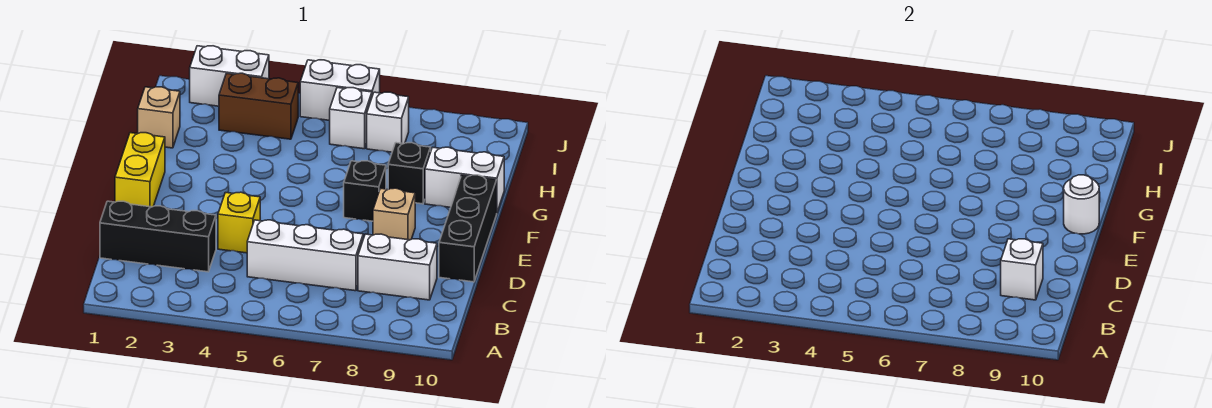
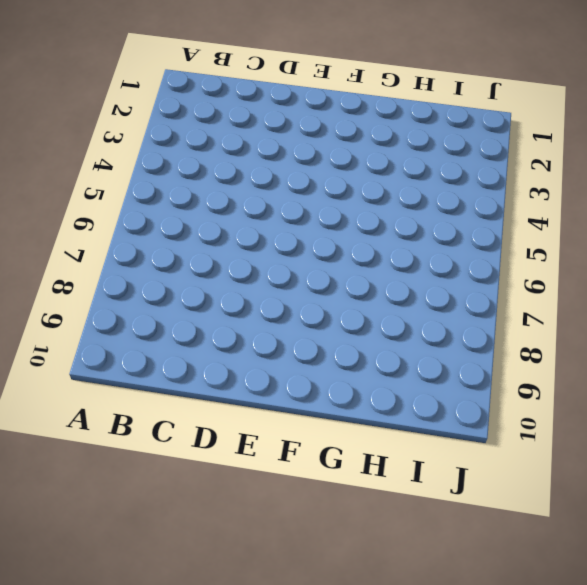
none -> black brick C1:C3 level 1
none -> white brick C5:C7 level 1
none -> white brick C8:C9 level 1

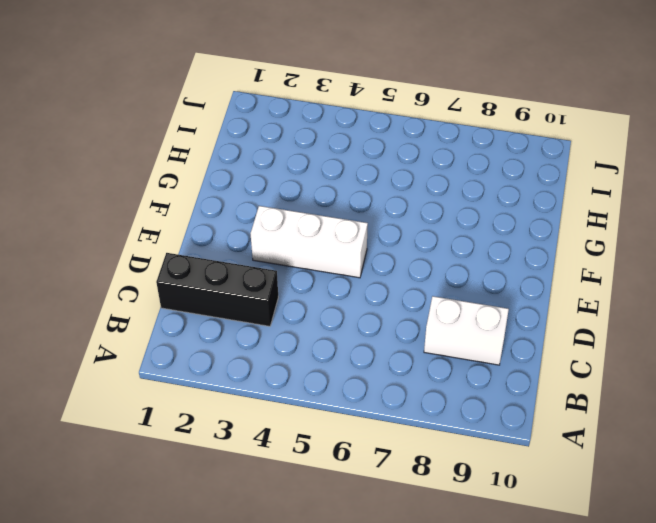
white brick E3:E5 level 1 -> white brick C5:C7 level 1
none -> yellow brick D4 level 1
none -> black brick D10:F10 level 1
none -> yellow brick E1:F1 level 1

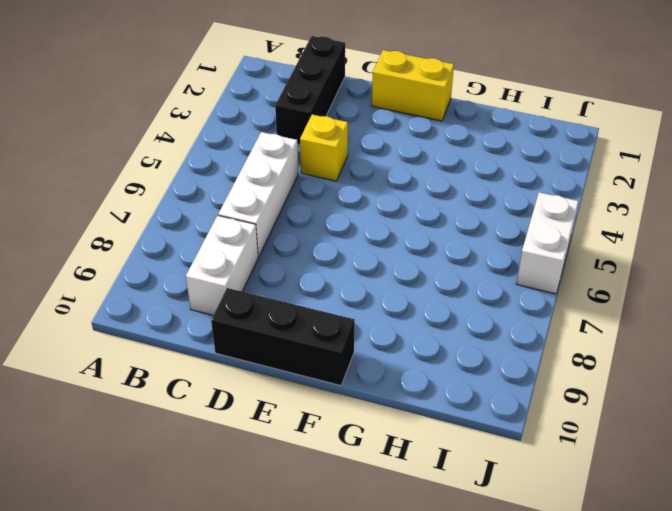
none -> tan brick E8 level 1
none -> black brick F7 level 1
none -> black brick G8 level 1

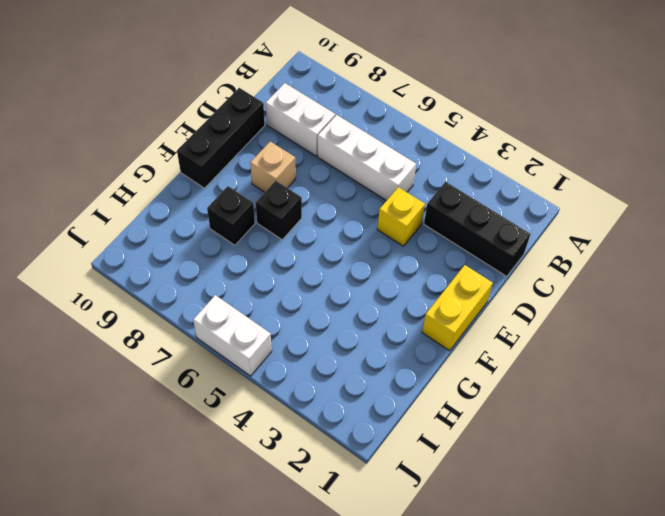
none -> white brick G9:G10 level 1
none -> tan brick H1 level 1
none -> brown brick I3:I4 level 1

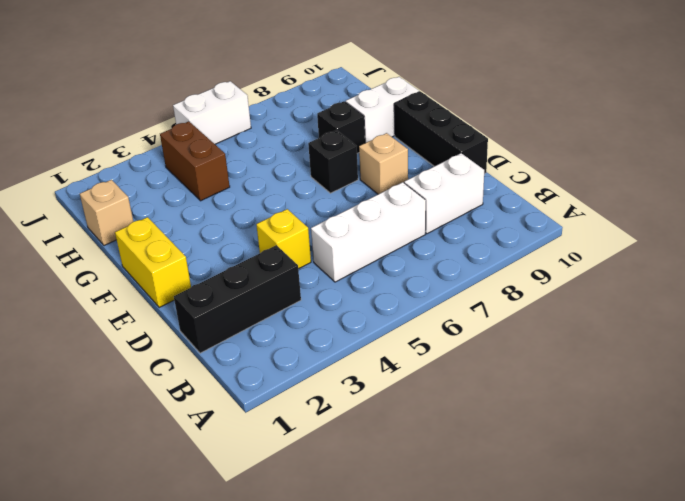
brown brick H4:I4 level 1 -> brown brick I3:I4 level 1
none -> white brick I6 level 1
none -> white brick I7 level 1
none -> white brick J2:J3 level 1

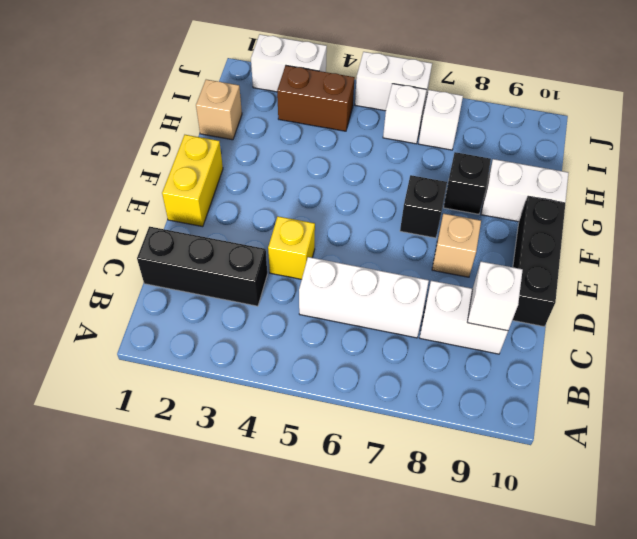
none -> white round brick F10 level 2

